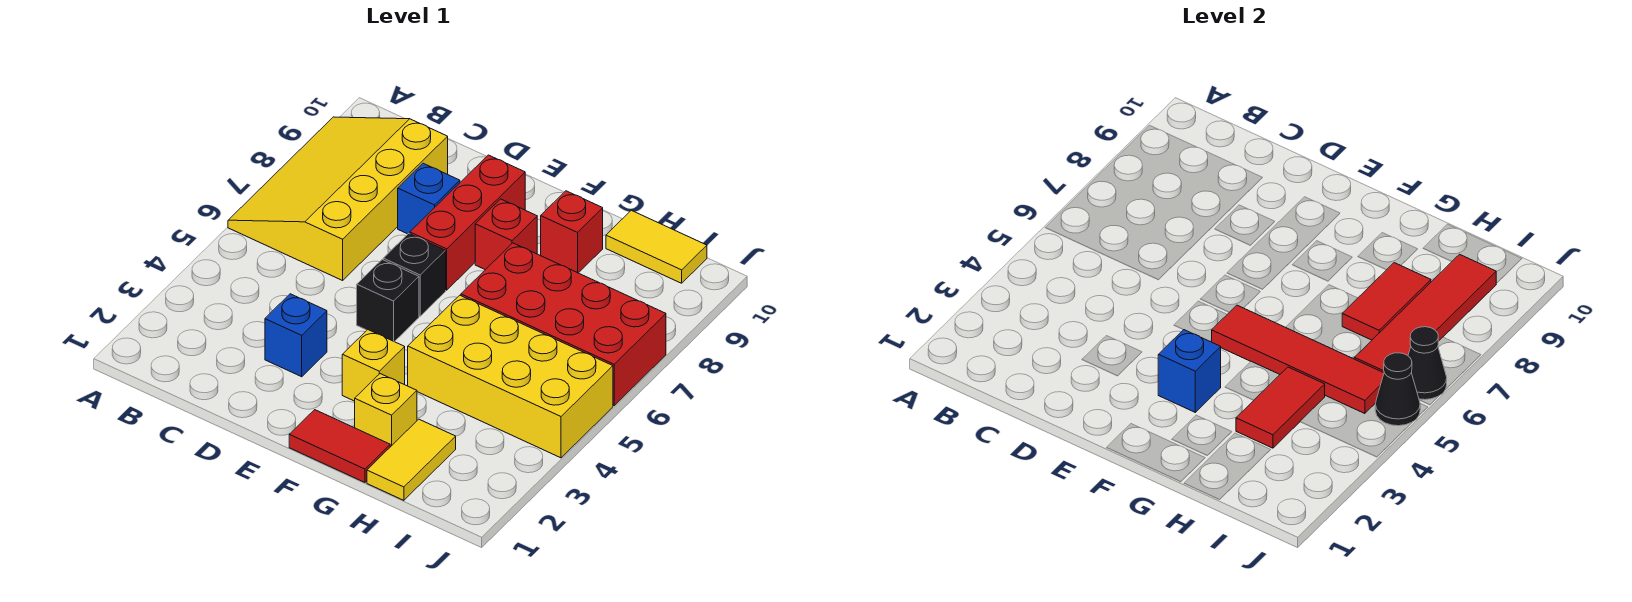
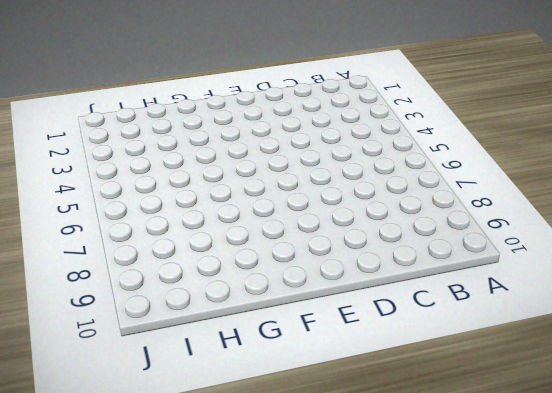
none -> yellow slope A6:C9 level 1 top C
none -> blue brick D3 level 1
none -> blue brick D8 level 1

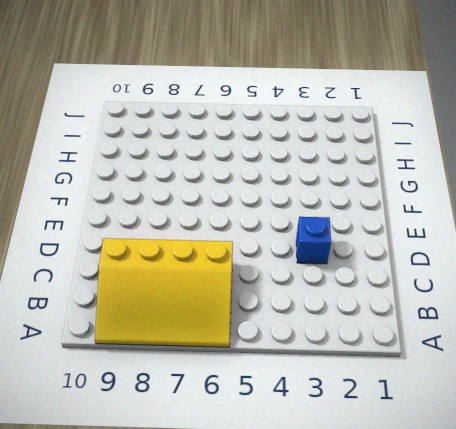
none -> blue brick D8 level 1
none -> black brick E5 level 1
none -> black brick E6 level 1

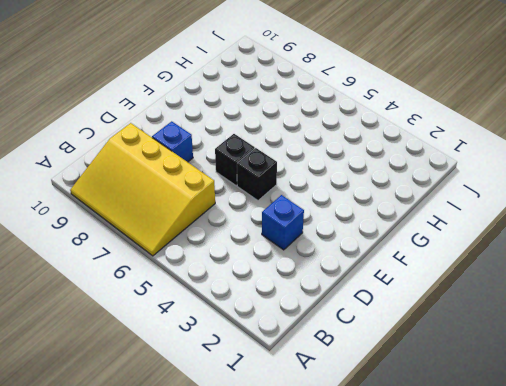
none -> red brick E7:E9 level 1
none -> red tile F1:G1 level 1
none -> yellow brick F3 level 1

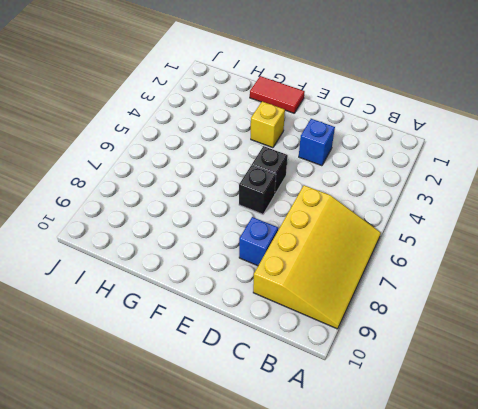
none -> red brick E7:E9 level 1
none -> red brick F8 level 1
none -> yellow brick G2 level 1

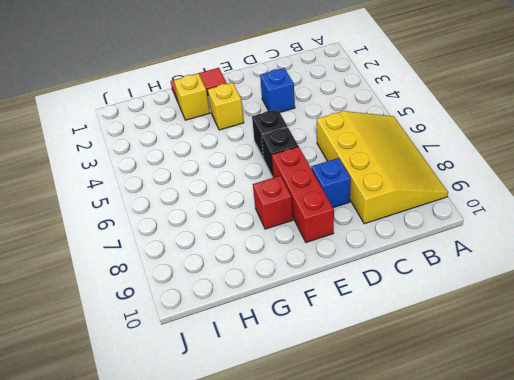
none -> yellow brick G4:J5 level 1
none -> red brick G6:J7 level 1
none -> red brick G9 level 1

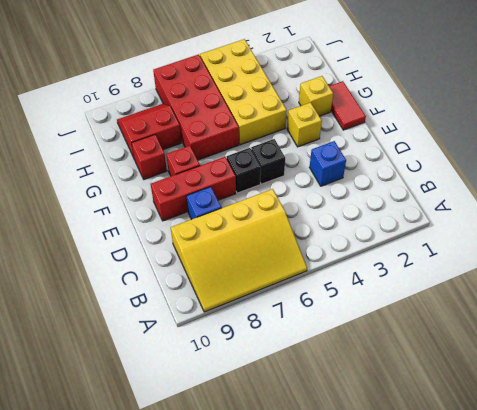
red slope H8:I9 level 1 top H -> none
none -> yellow tile H1:H2 level 1
none -> yellow tile H10:I10 level 1
none -> blue brick F3 level 2

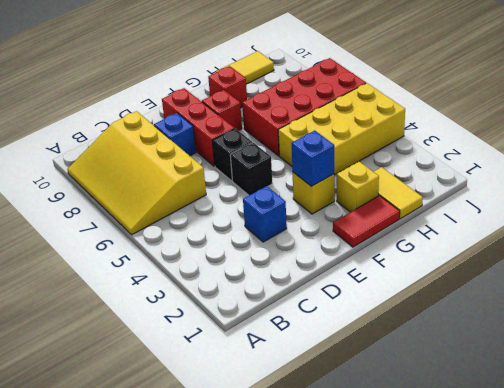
none -> red tile F5:I5 level 2
none -> red tile H3:H4 level 2
none -> red tile H7:H8 level 2

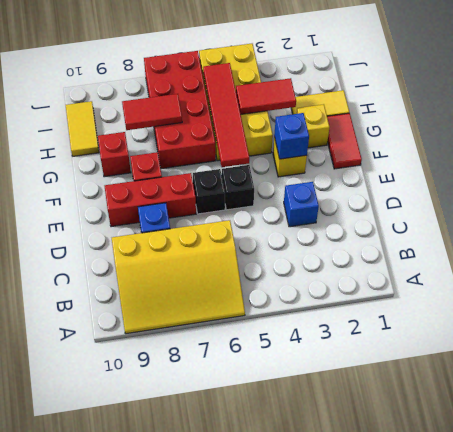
none -> red tile I6:I9 level 2
none -> black cone J5 level 2
none -> black cone J6 level 2

